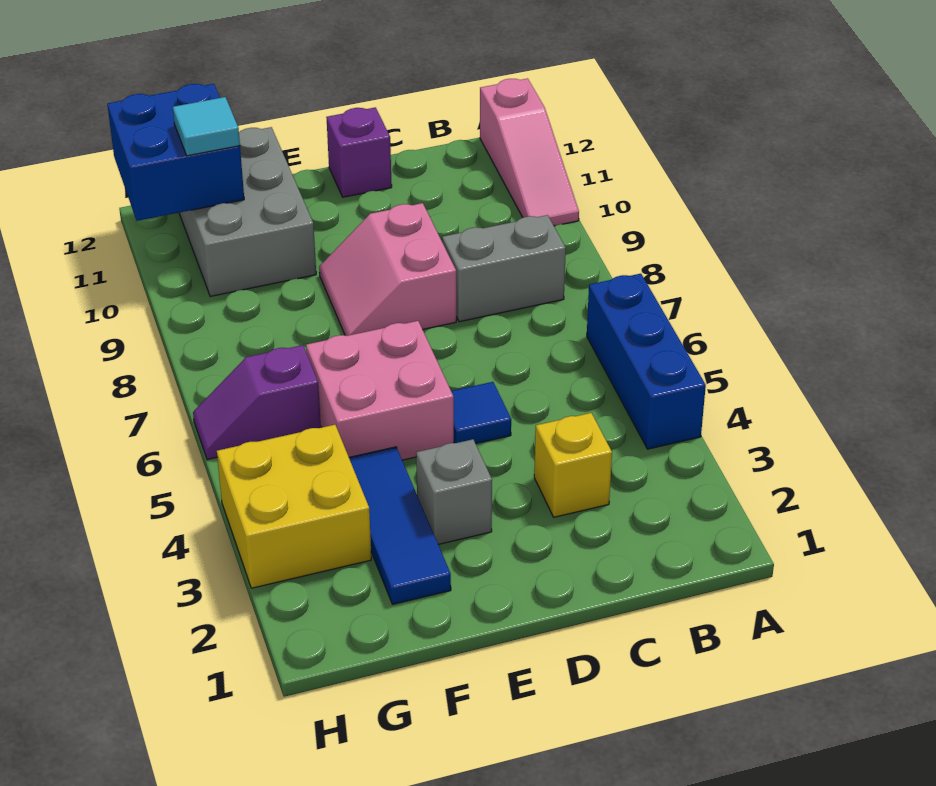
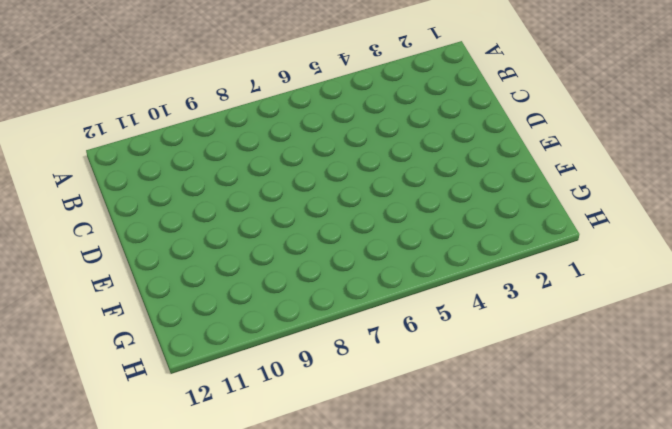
none -> blue brick A4:A6 level 1
none -> pink slope A10:A12 level 1 top 12
none -> grey brick B8:C8 level 1

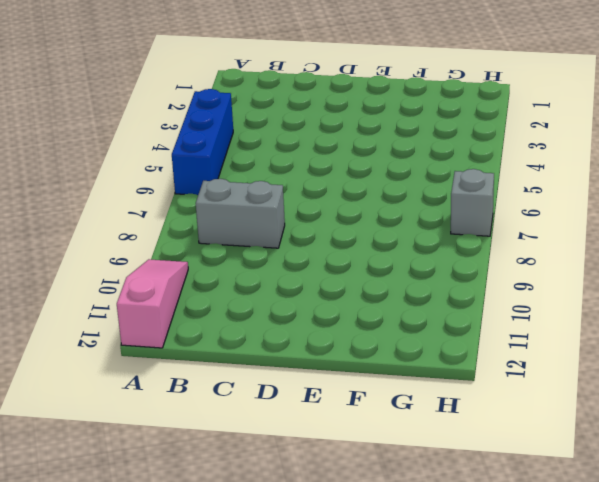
grey brick H7 level 1 -> grey brick E3 level 1
none -> yellow brick C3 level 1
none -> blue tile D5 level 1
none -> pink slope D8:E9 level 1 top D

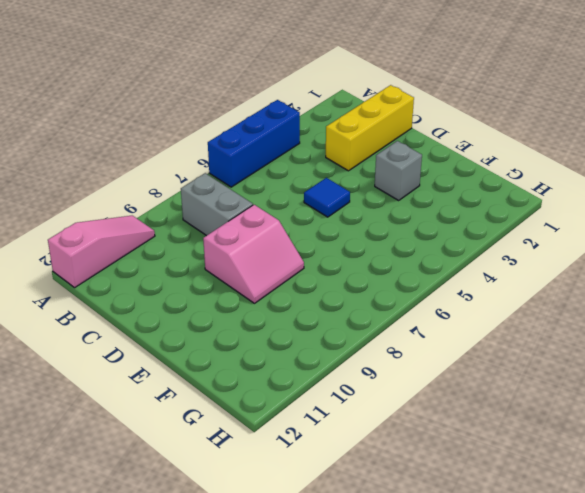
yellow brick C1:C3 level 1 -> yellow brick C3 level 1
none -> purple brick D12 level 1
none -> pink brick E5:F6 level 1
none -> blue tile F2:F4 level 1

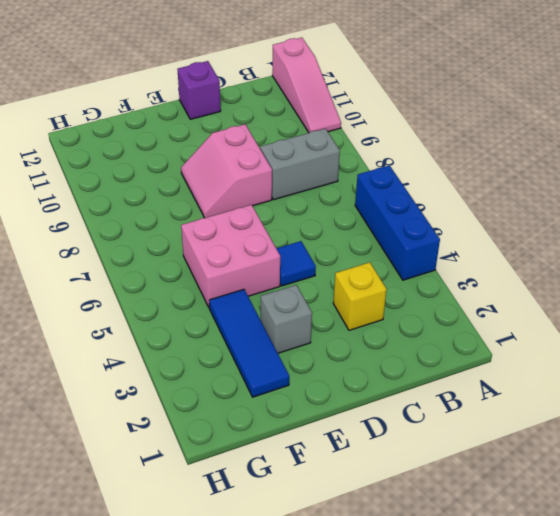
none -> grey brick F10:G12 level 1
none -> yellow brick G3:H4 level 1
none -> purple slope G6:H6 level 1 top G

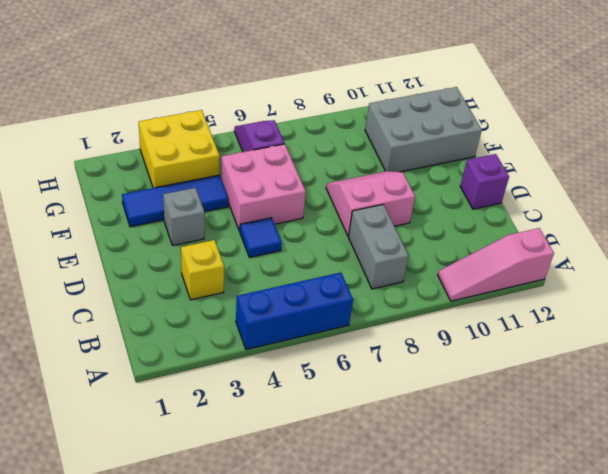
none -> blue brick G11:H12 level 2
none -> cyan tile G11 level 3

